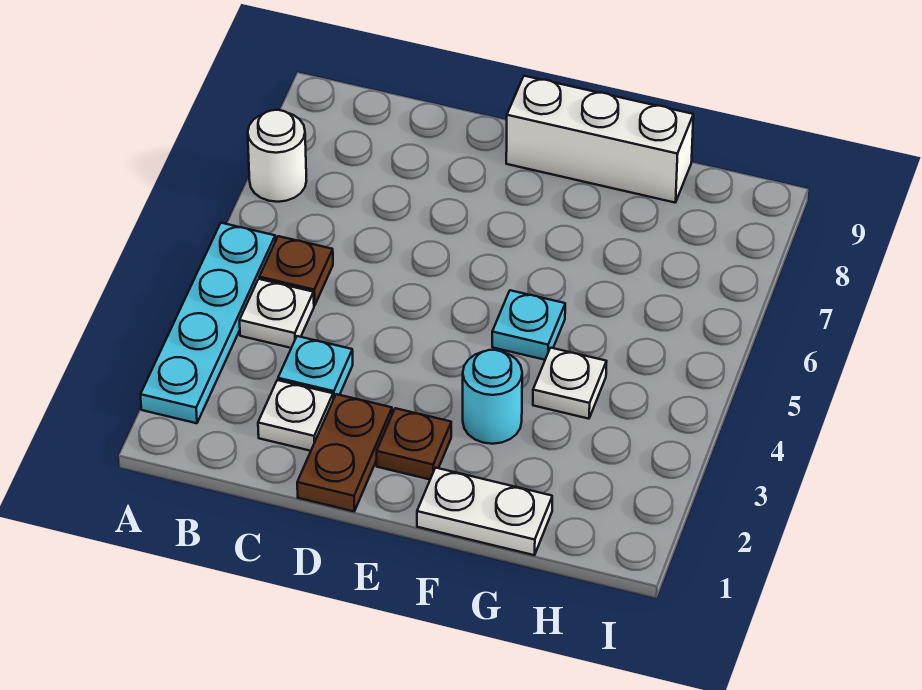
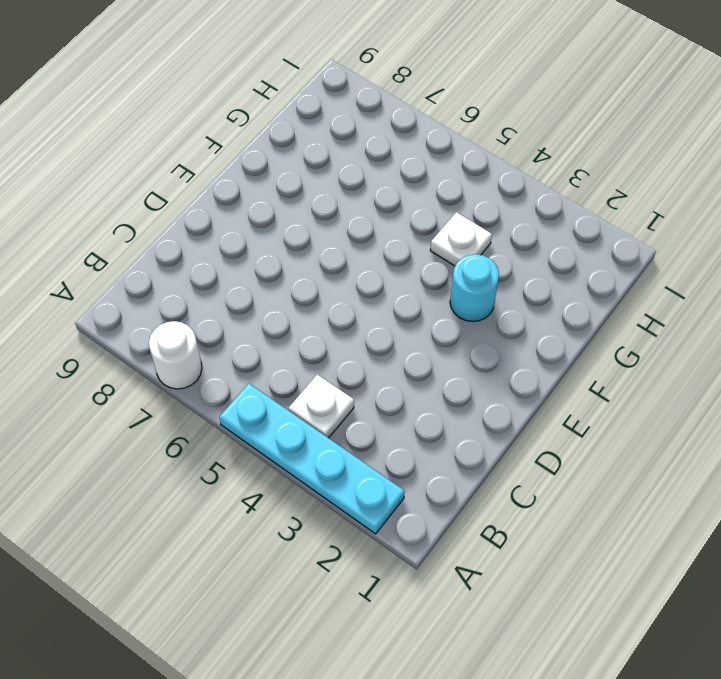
none -> brown plate B5 level 1
none -> white plate C2 level 1
none -> cyan plate C3 level 1

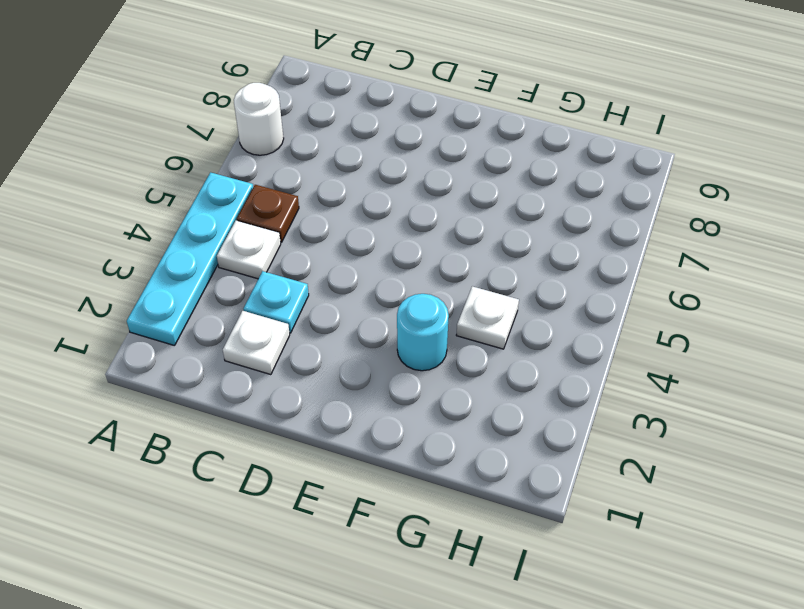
none -> brown plate D1:D2 level 1
none -> brown plate E2 level 1
none -> white brick E9:G9 level 1

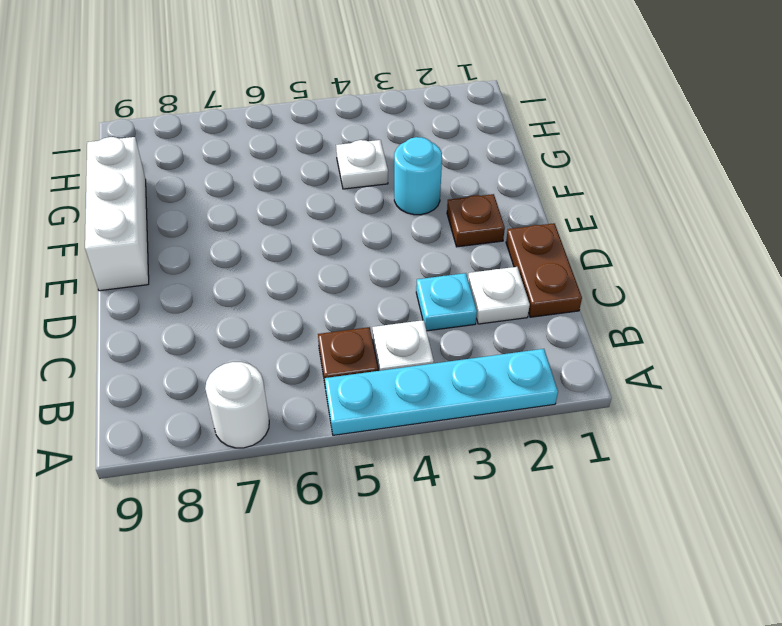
brown plate C1:D1 level 1 -> brown plate D1:D2 level 1
none -> white plate F1:G1 level 1
none -> cyan plate F5 level 1

